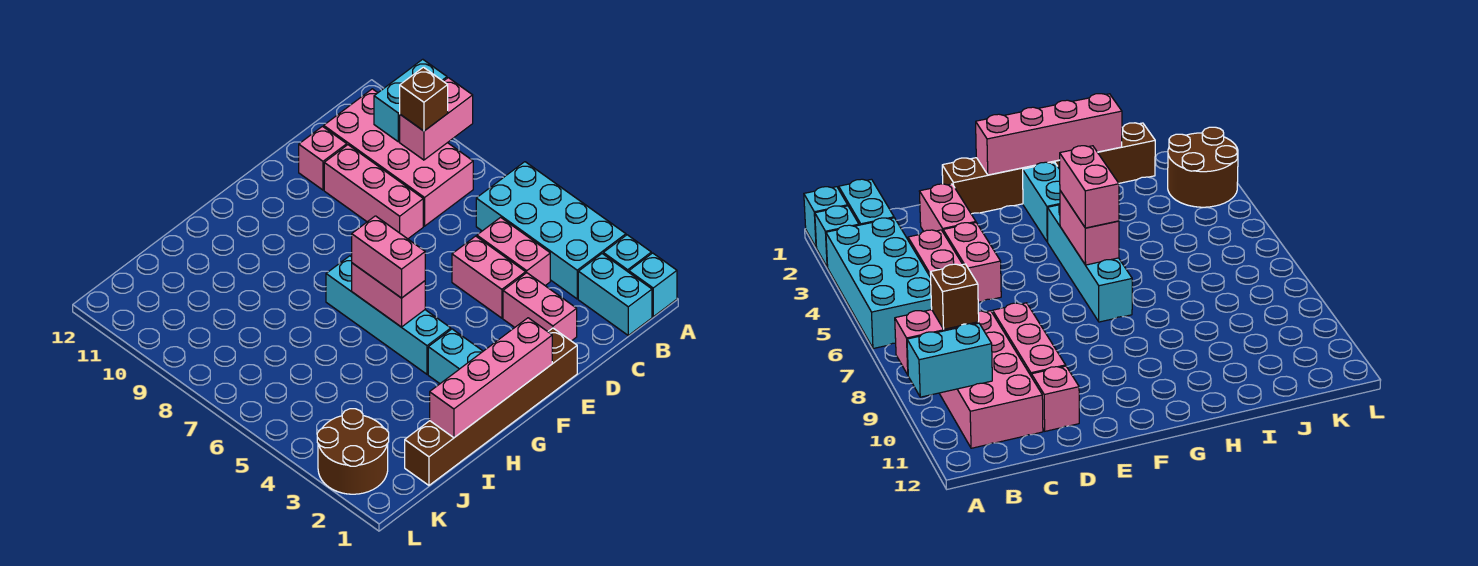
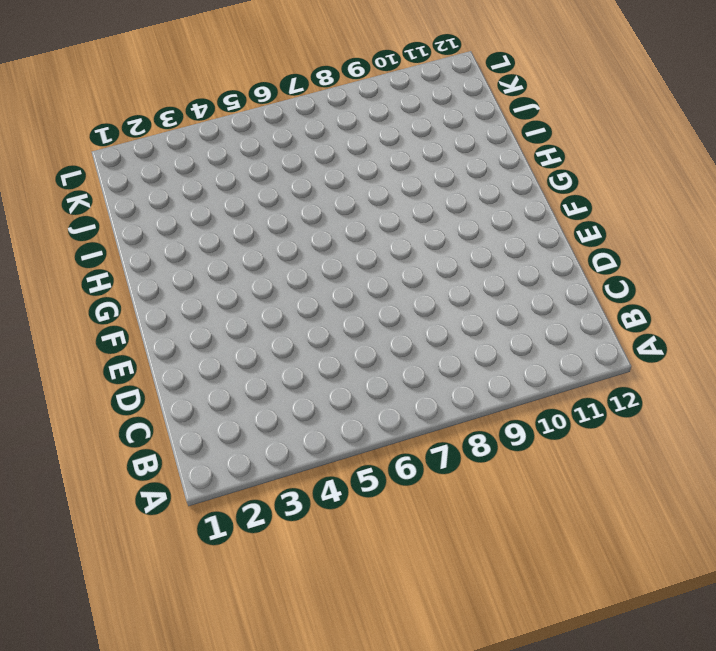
none -> cyan brick A1 level 1
none -> cyan brick A2 level 1
none -> cyan brick A3:B6 level 1

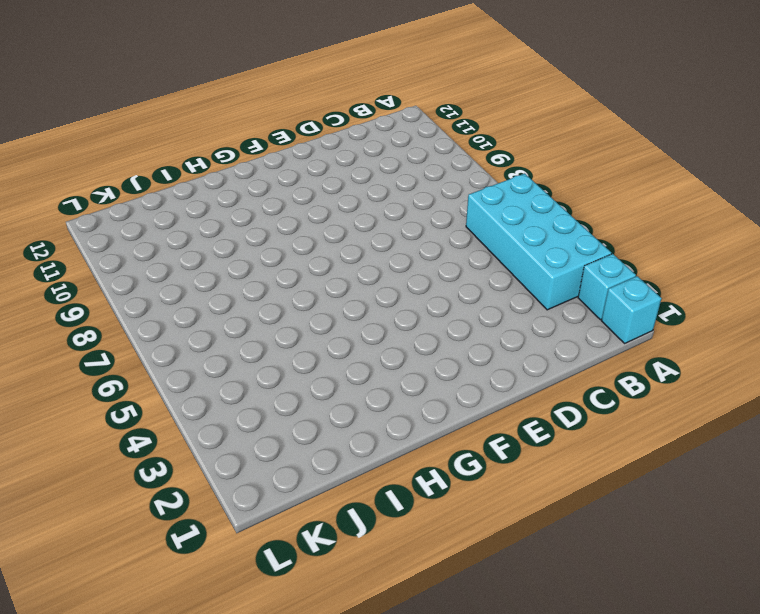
none -> cyan brick B1:B2 level 1
none -> pink brick B8:C11 level 1
none -> pink brick C4:C5 level 1

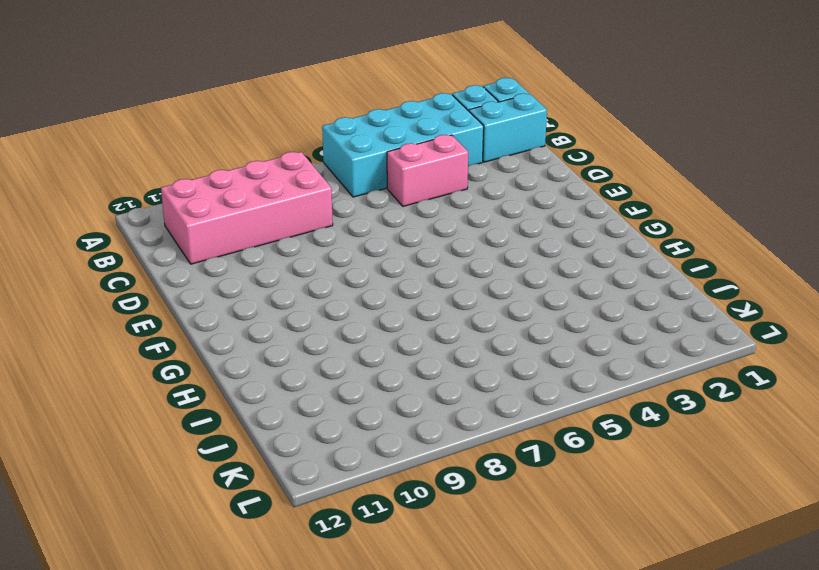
none -> pink brick D2:D3 level 1
none -> pink brick D4:D5 level 1
none -> pink brick D8:D10 level 1

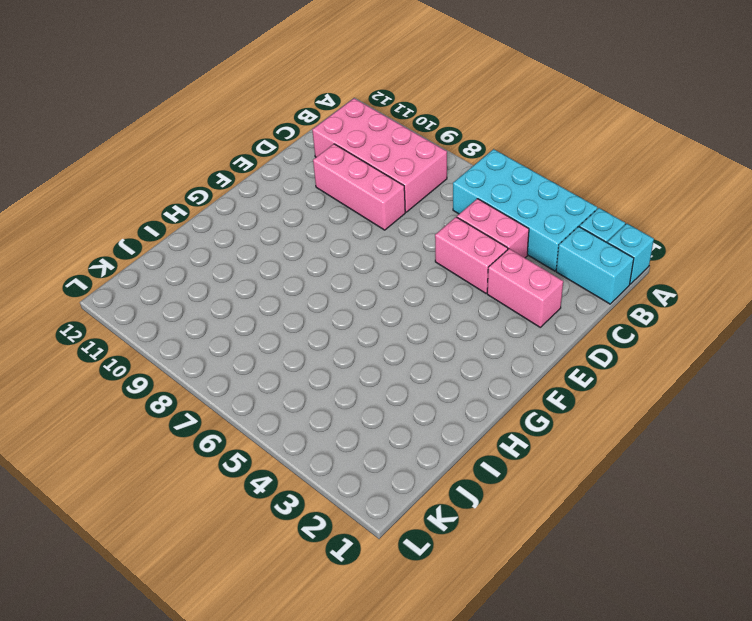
none -> pink brick D11 level 1
none -> brown brick E1:J1 level 1
none -> cyan brick G2:G3 level 1

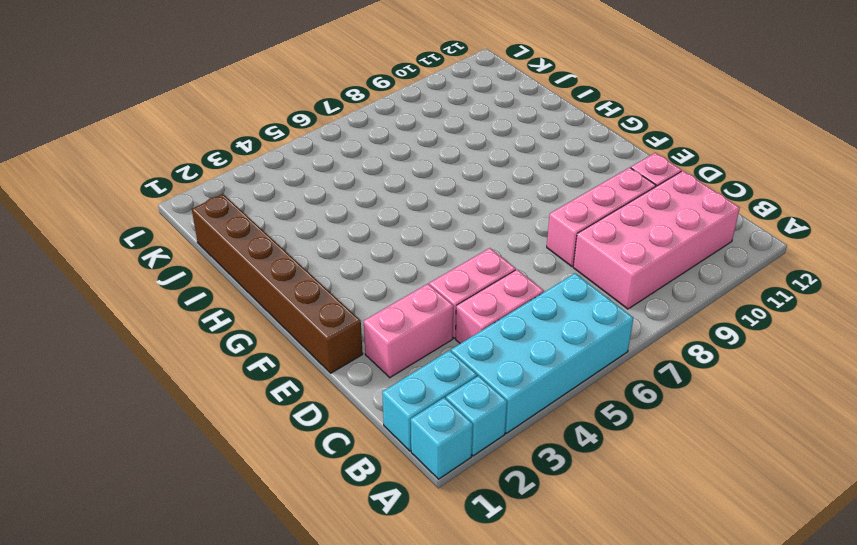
none -> cyan brick G2:G3 level 1
none -> cyan brick G4:G7 level 1
none -> brown round brick K2:L3 level 1

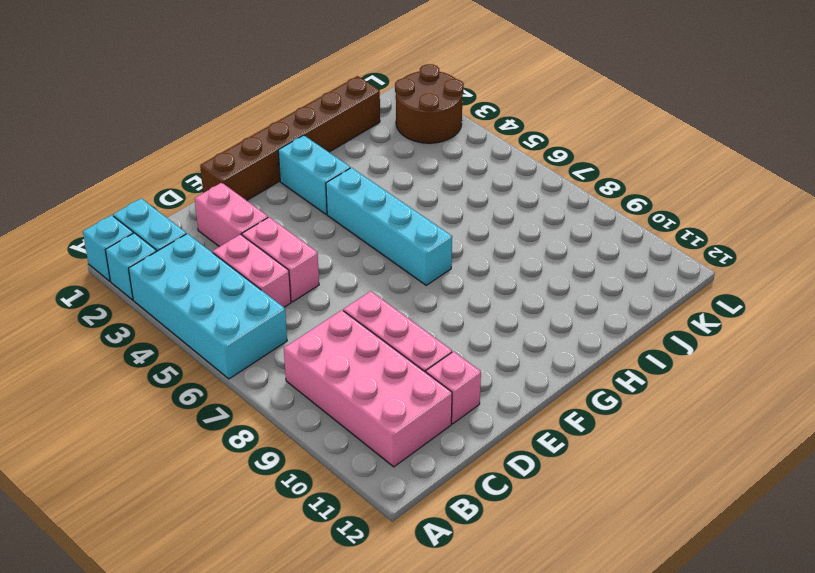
none -> pink brick A9:B9 level 2
none -> cyan brick A10:B10 level 2
none -> pink brick F1:I1 level 2

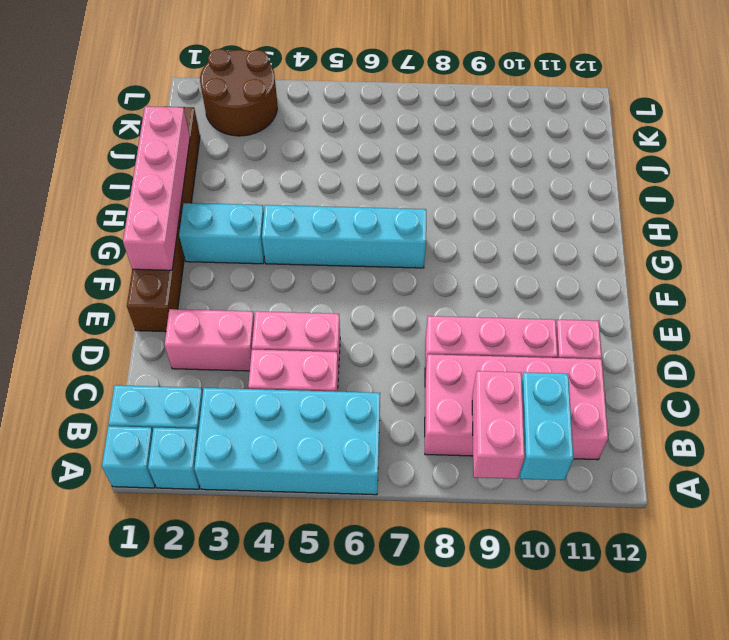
none -> pink brick G5:G6 level 2
none -> brown brick B9 level 3
none -> pink brick G5:G6 level 3

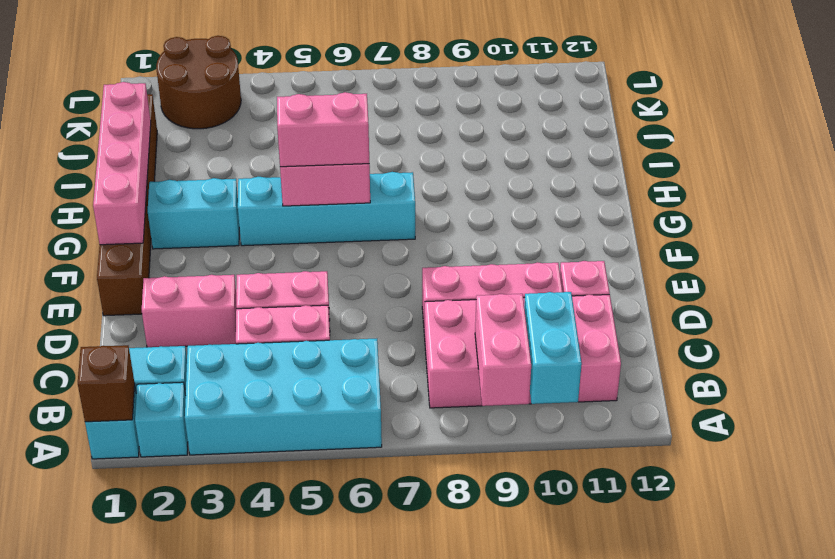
brown brick A1 level 2 -> brown brick B9 level 3

